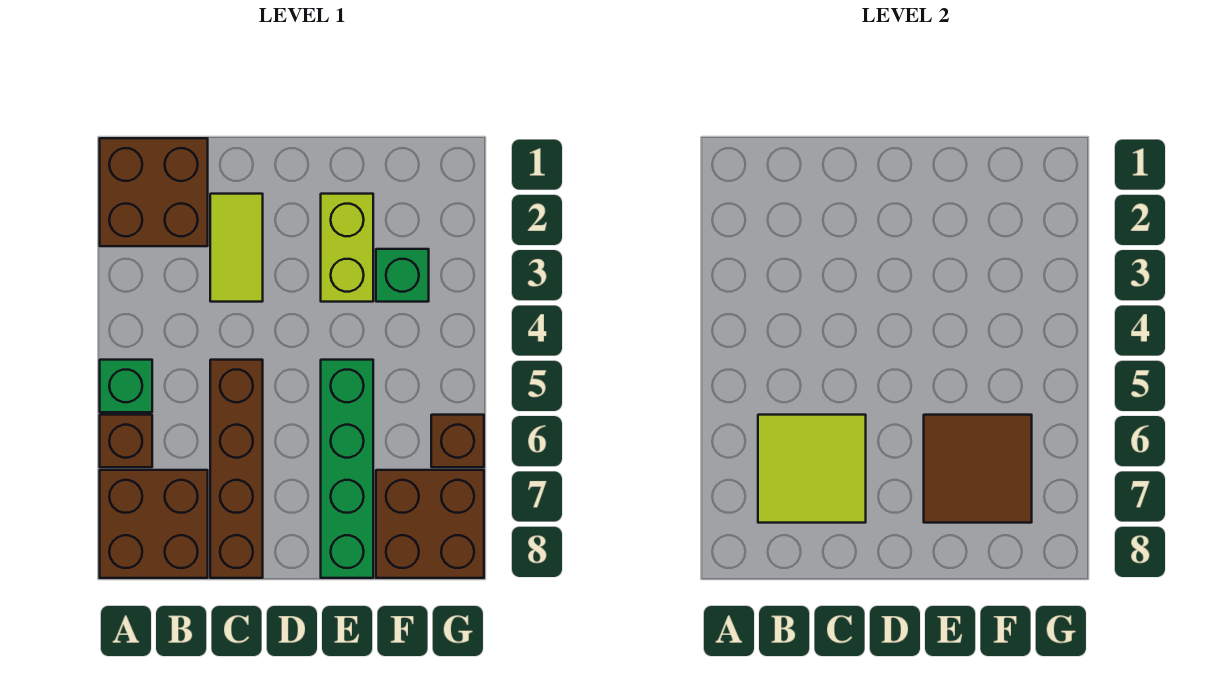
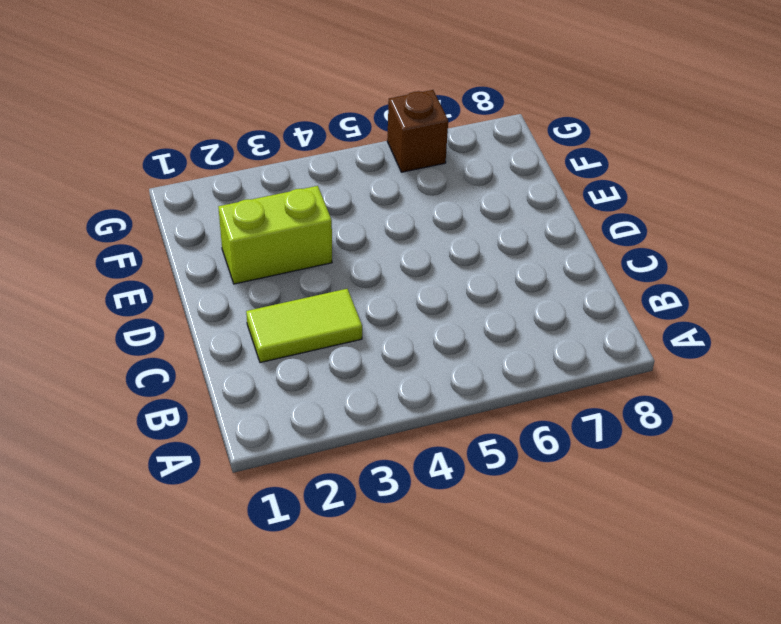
none -> brown brick A1:B2 level 1
none -> green brick A5 level 1
none -> brown brick A6 level 1

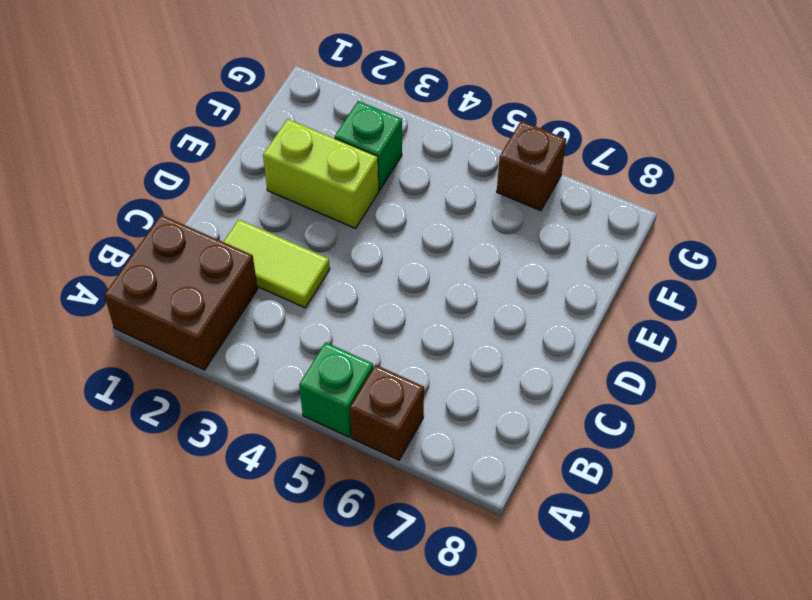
none -> brown brick A7:B8 level 1
none -> brown brick C5:C8 level 1
none -> green brick E5:E8 level 1

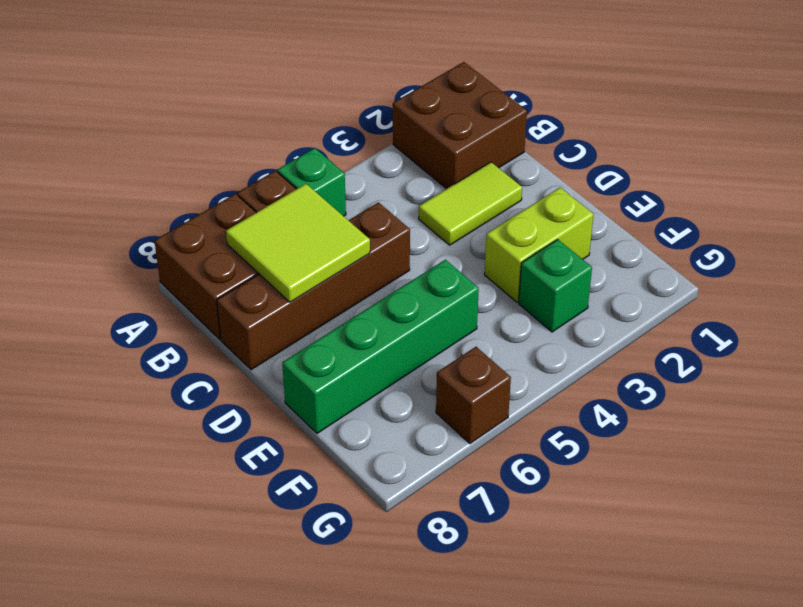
none -> brown brick F7:G8 level 1
none -> brown tile E6:F7 level 2

